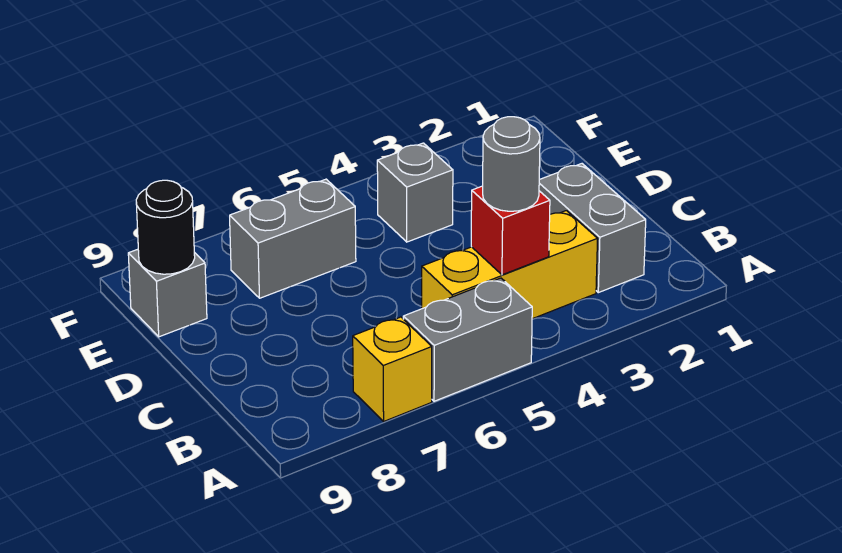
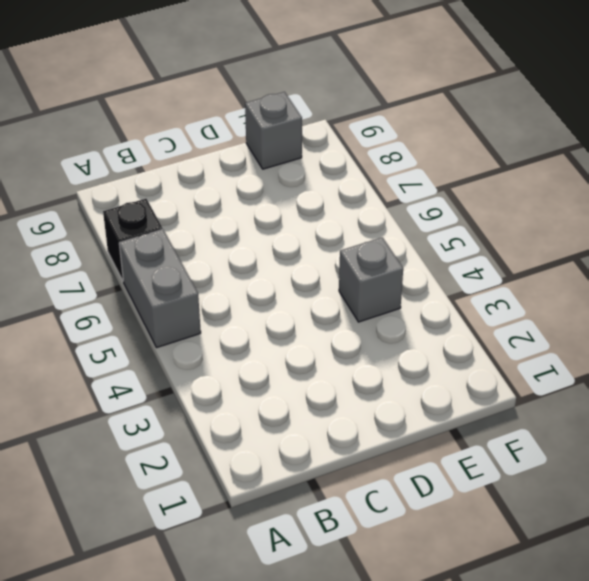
black brick A7 level 1 -> yellow brick A7 level 1
none -> grey brick B2:C2 level 1
none -> yellow brick B3:B5 level 1

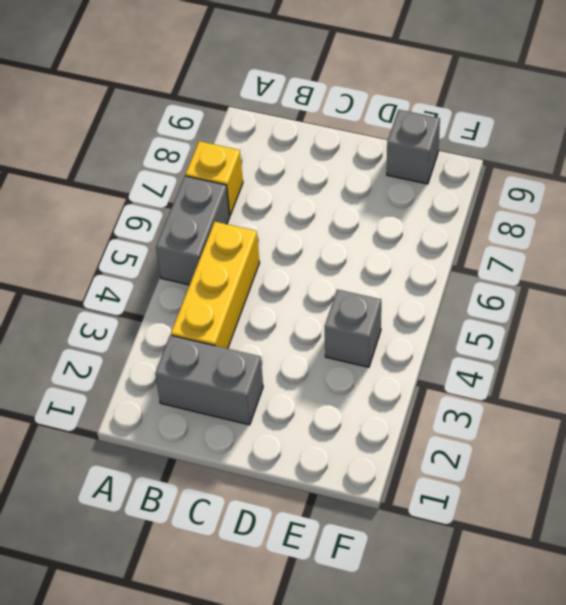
none -> grey brick E6:E7 level 1
none -> red brick B4 level 2

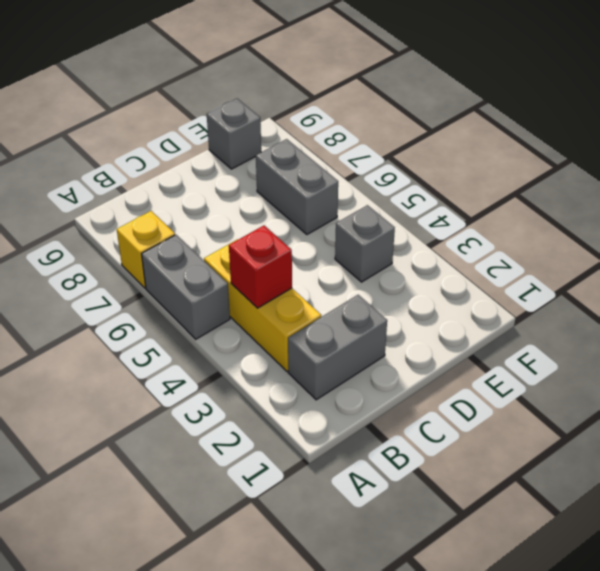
none -> black round brick E9 level 2
none -> grey round brick B4 level 3

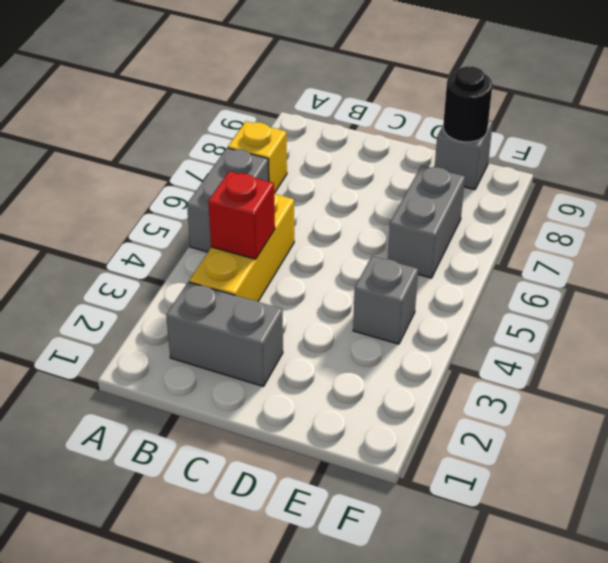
none -> grey round brick B4 level 3

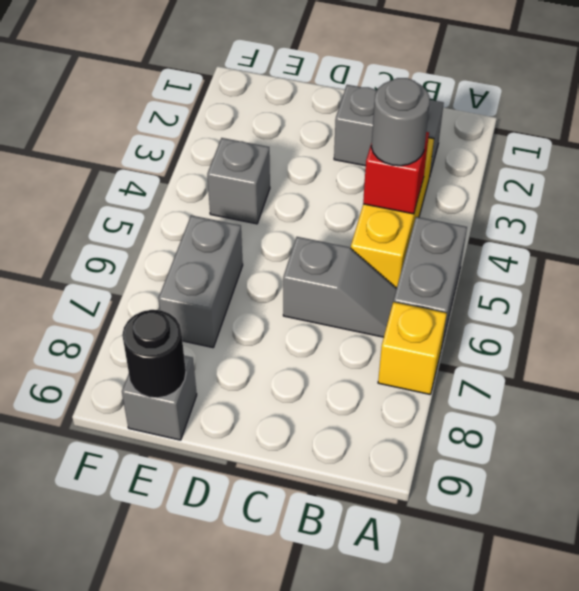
grey slope B6:C6 level 1 top C -> none

